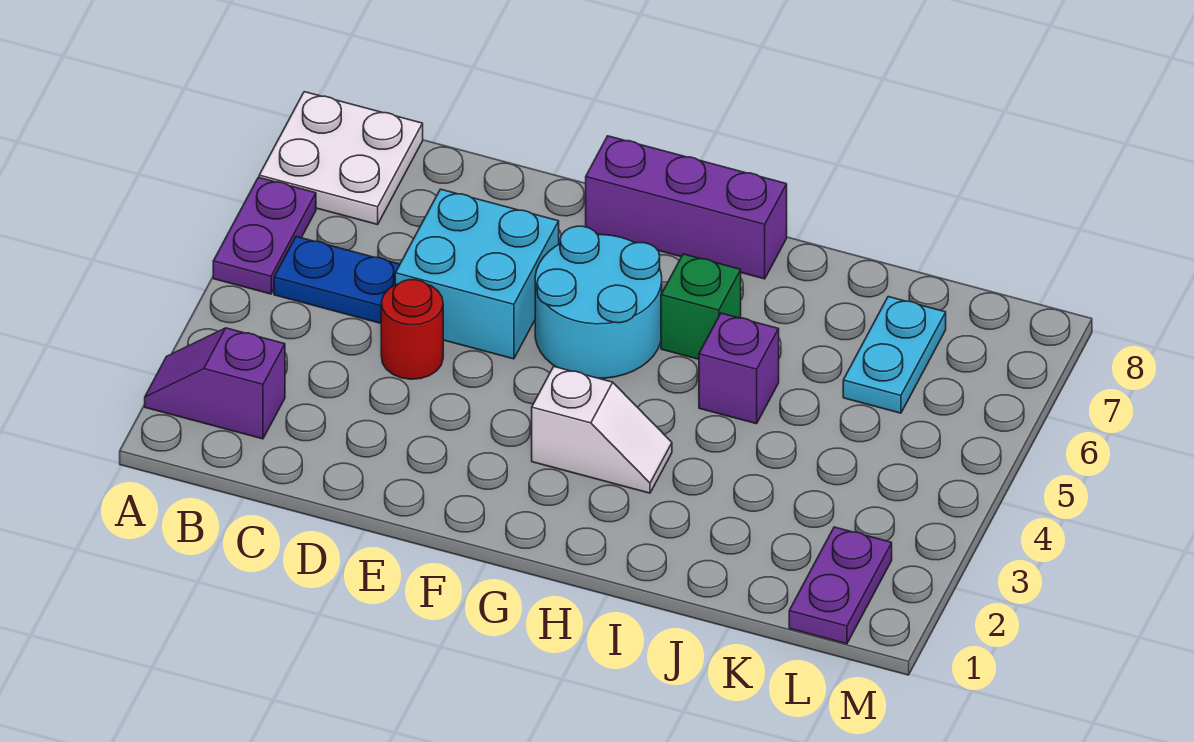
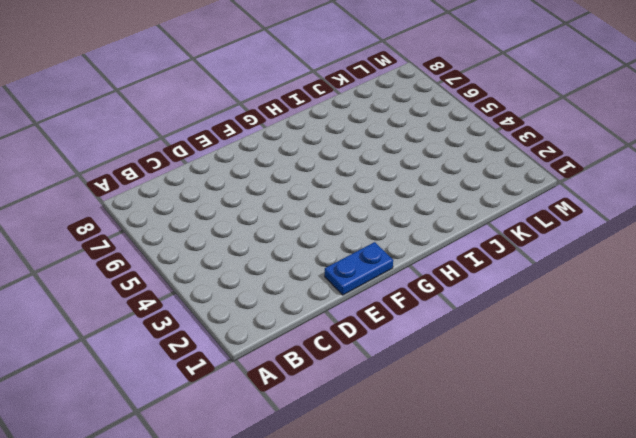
blue plate E1:F1 level 1 -> blue plate B5:C5 level 1
none -> purple slope A2:B2 level 1 top B
none -> purple plate A5:A6 level 1
none -> white plate A7:B8 level 1

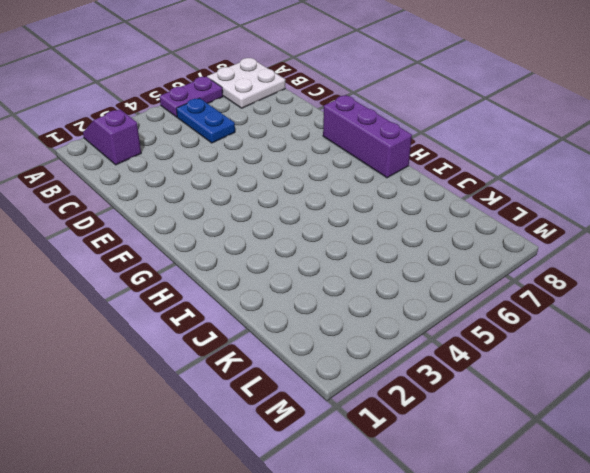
none -> red round brick D4 level 1
none -> cyan brick D5:E6 level 1
none -> cyan round brick F5:G6 level 1

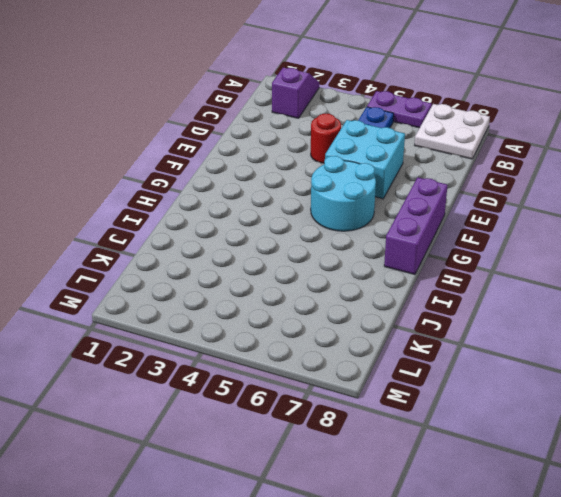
none -> white slope G3:H3 level 1 top G
none -> green brick H6 level 1
none -> purple brick I5 level 1

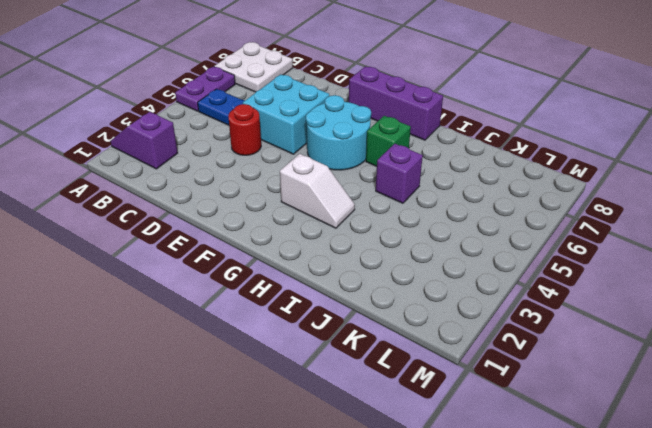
none -> cyan plate K6:K7 level 1
none -> purple plate L1:L2 level 1

